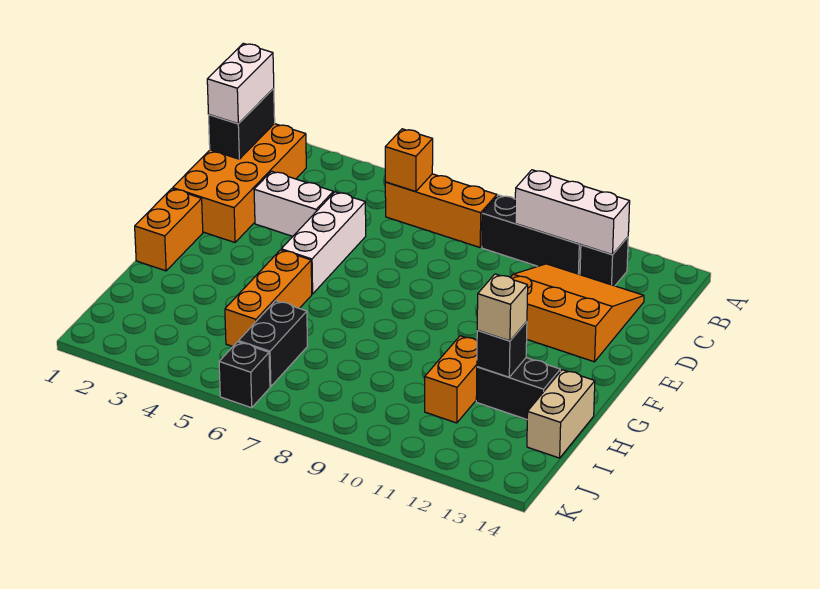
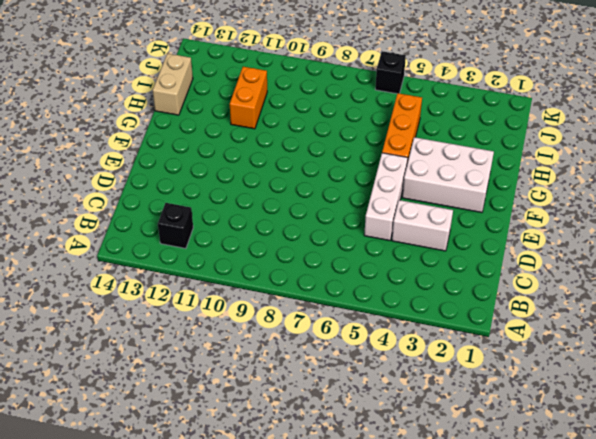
white brick F2:G4 level 1 -> none
none -> orange brick B1:E2 level 1
none -> orange brick B6:B8 level 1
none -> black brick B9:B11 level 1

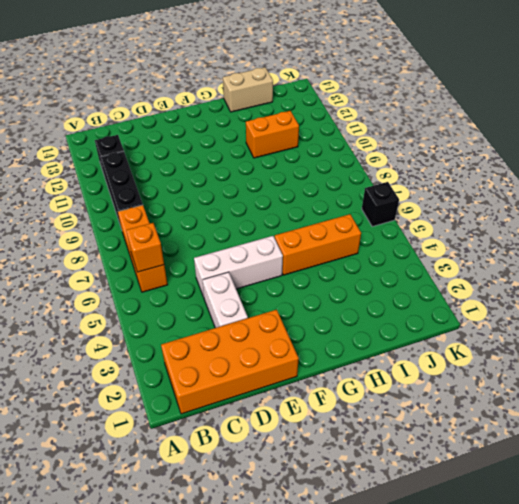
none -> orange slope C11:E13 level 1 top E
none -> orange brick F1:G1 level 1
none -> black brick H12:H13 level 1

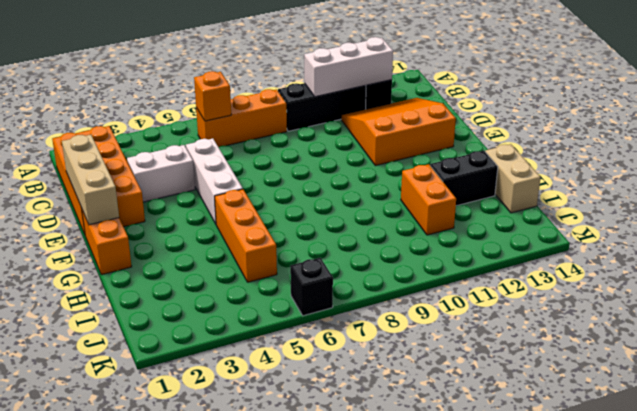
tan brick D1:F1 level 2 -> none
none -> black brick I6:J6 level 1
none -> black brick B1:C1 level 2
none -> black brick H12 level 2

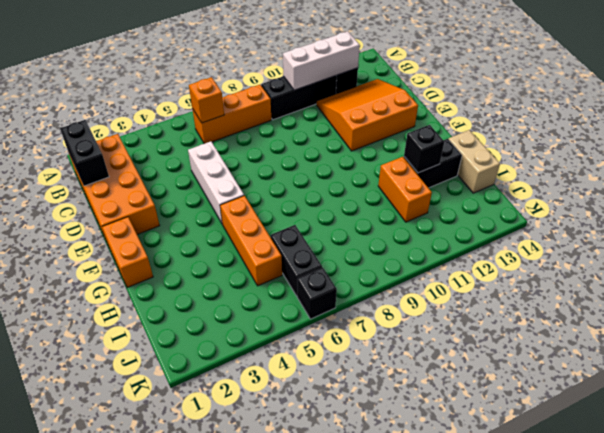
none -> white brick D3:D4 level 1
none -> white brick B1:C1 level 3
none -> tan brick H12 level 3

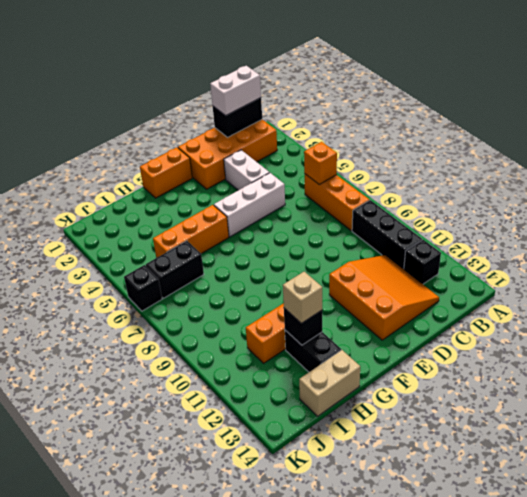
none -> white brick B10:B12 level 2

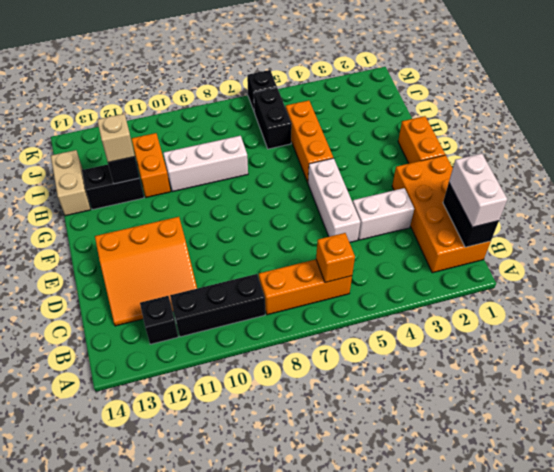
white brick H8:H10 level 1 -> white brick B10:B12 level 2

